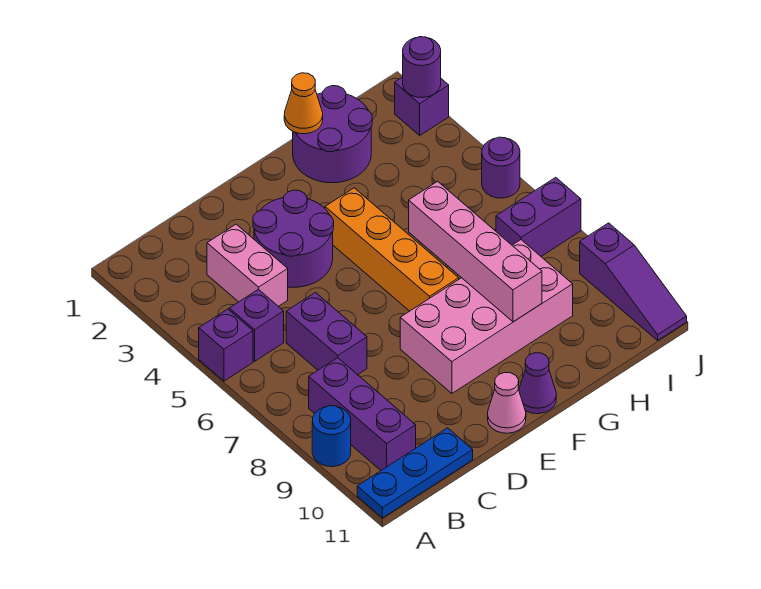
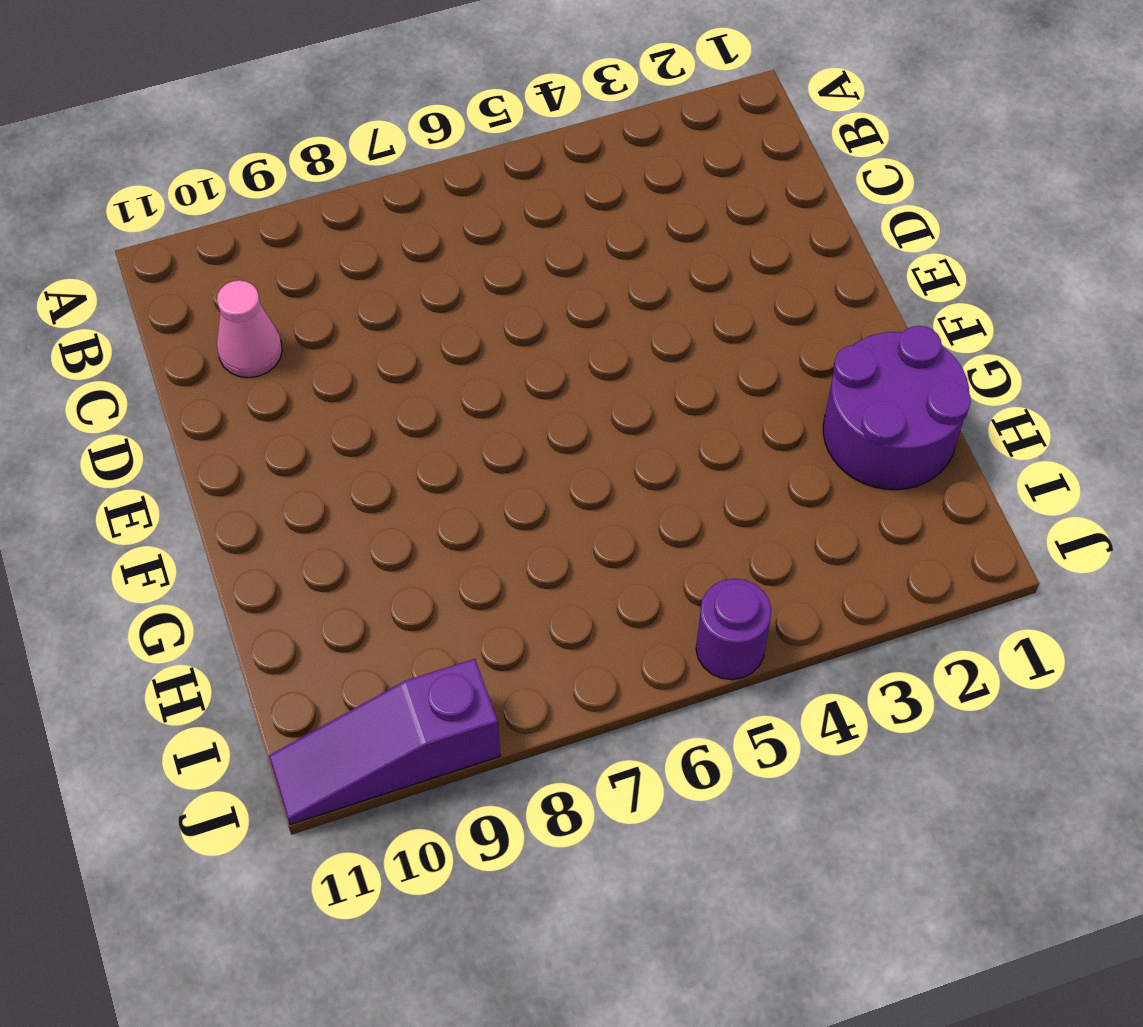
pink cone C10 level 1 -> pink cone E11 level 1
none -> purple brick A5 level 1
none -> blue round brick A9 level 1
none -> blue plate A11:C11 level 1

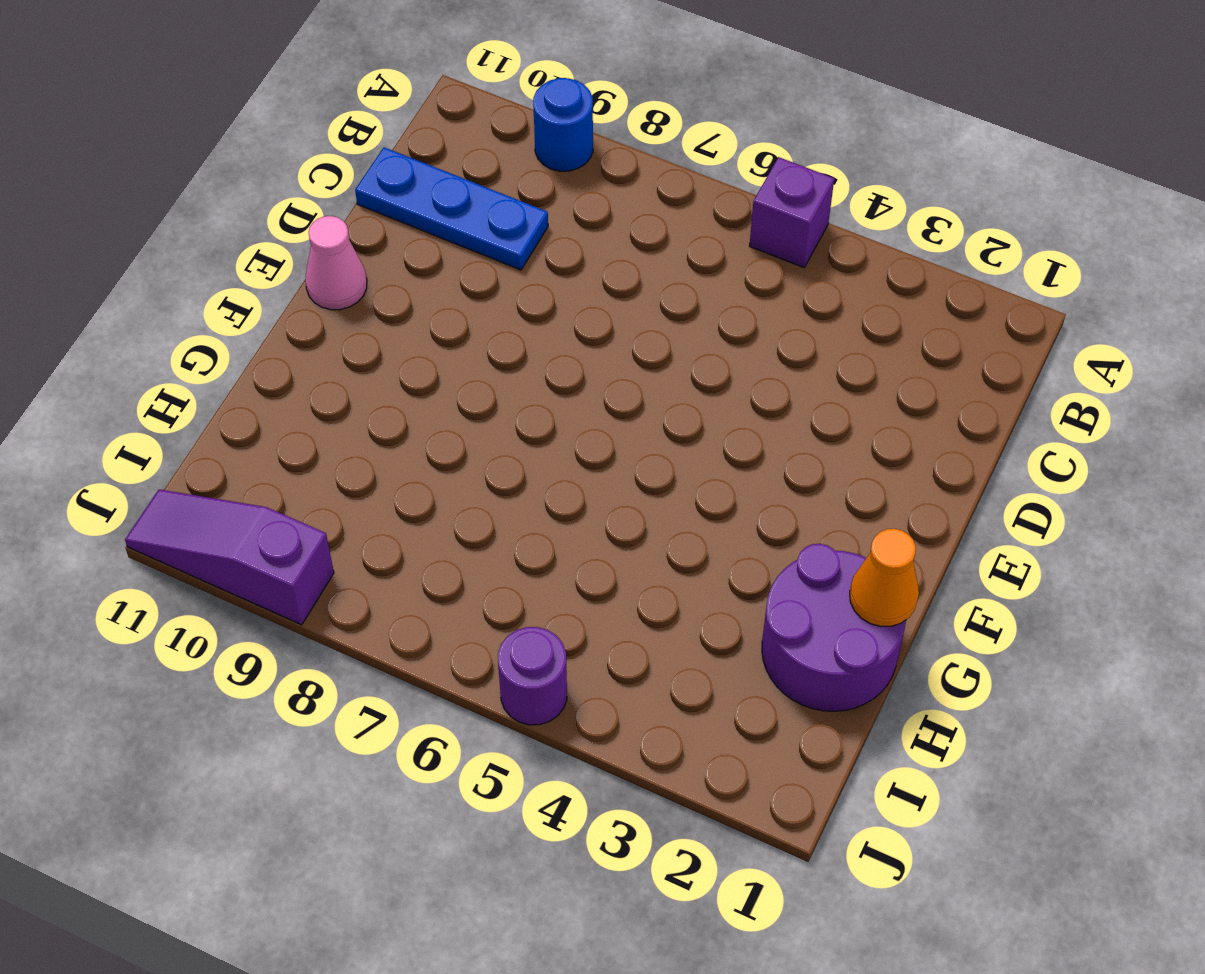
blue plate C9:C11 level 1 -> blue plate A11:C11 level 1
none -> purple brick B5 level 1
none -> purple brick B8:B10 level 1
none -> pink brick C3:C4 level 1

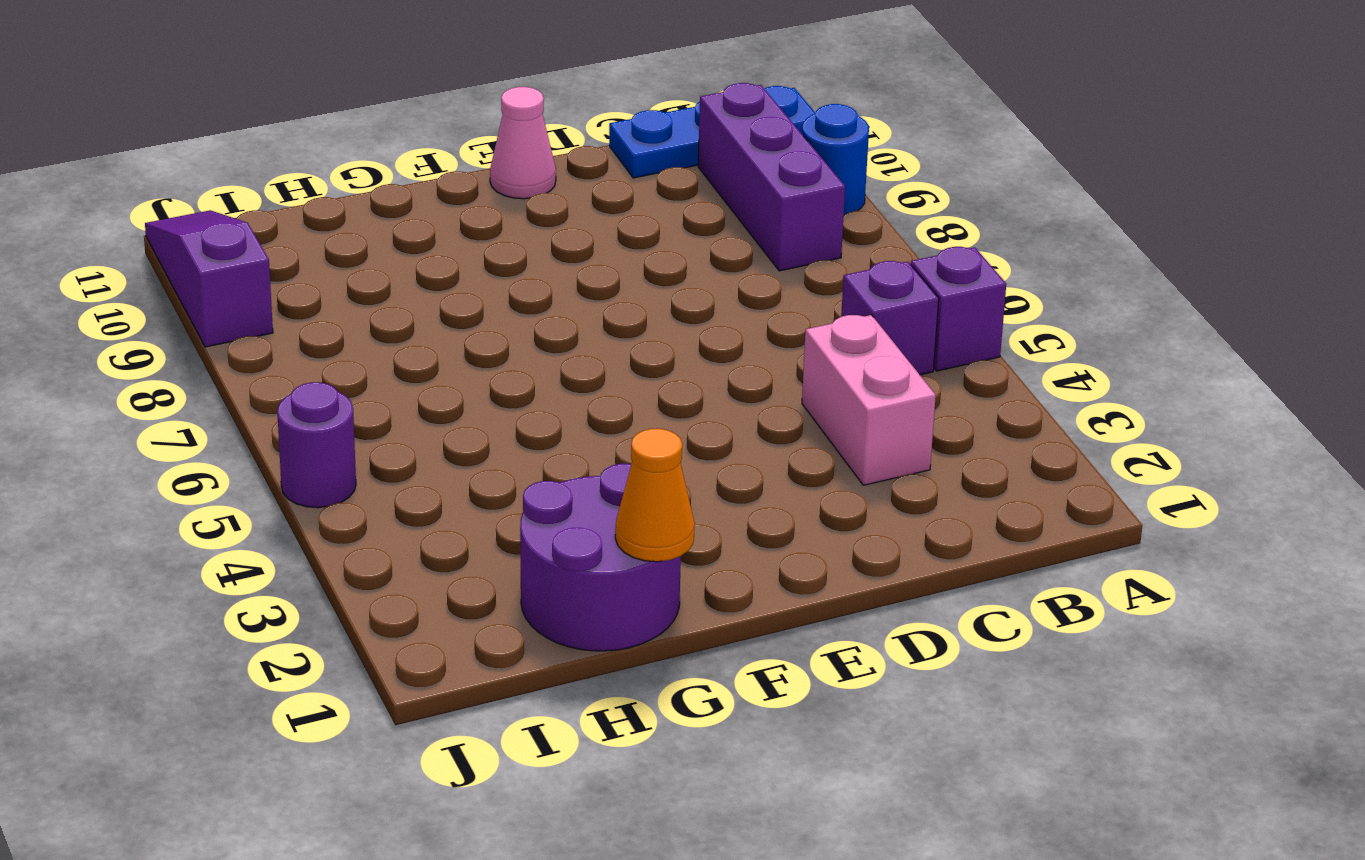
none -> purple brick C6:C7 level 1
none -> purple round brick D3:E4 level 1
none -> pink brick E8:H9 level 1

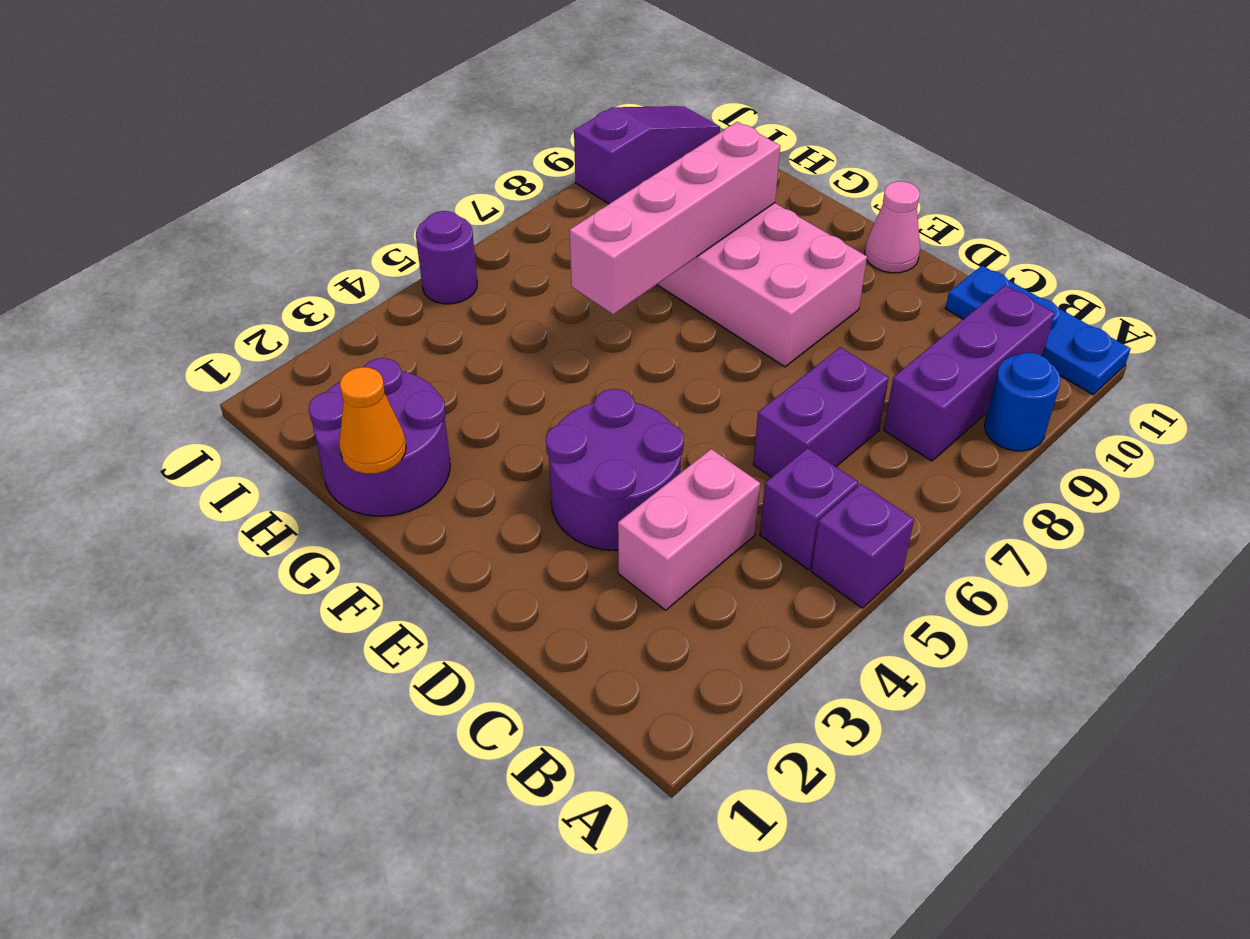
none -> orange brick F4:F7 level 1
none -> purple cone F11 level 1
none -> purple brick I7:J7 level 1

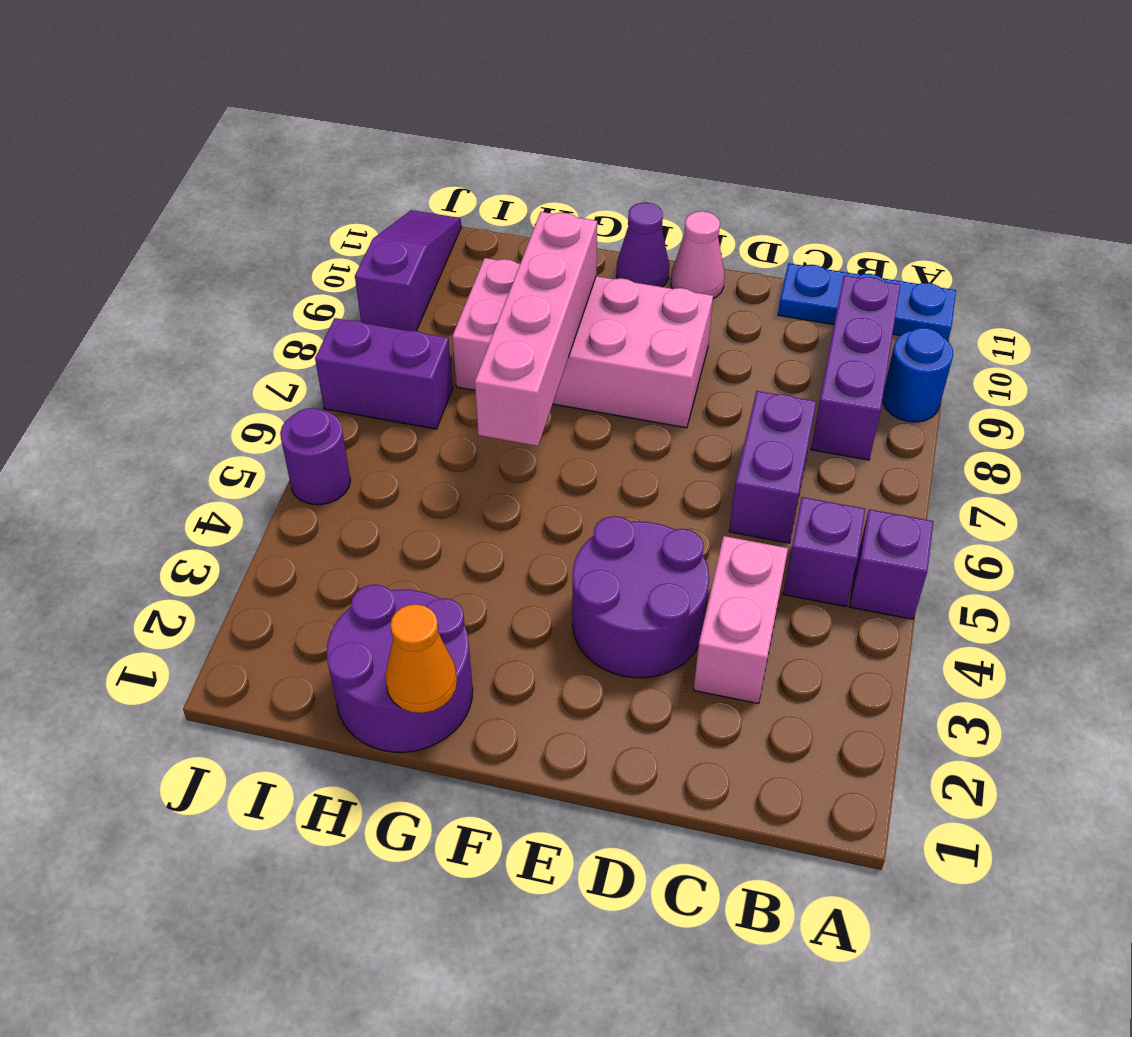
none -> orange brick F4:F7 level 1
none -> purple brick J2 level 1
none -> purple round brick J2 level 2

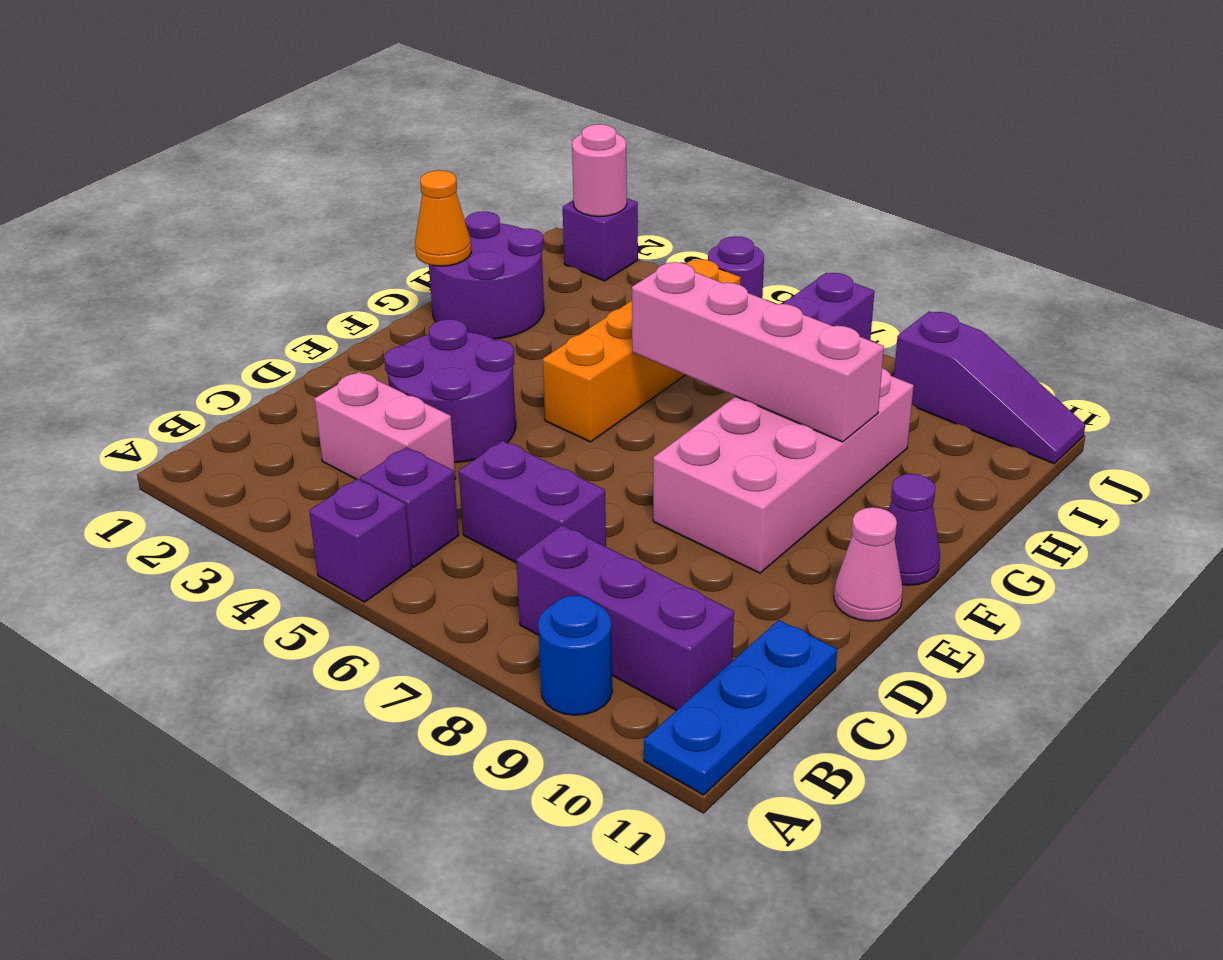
orange brick F5:I5 level 1 -> orange brick F4:F7 level 1
pink round brick J2 level 2 -> purple round brick J2 level 2

